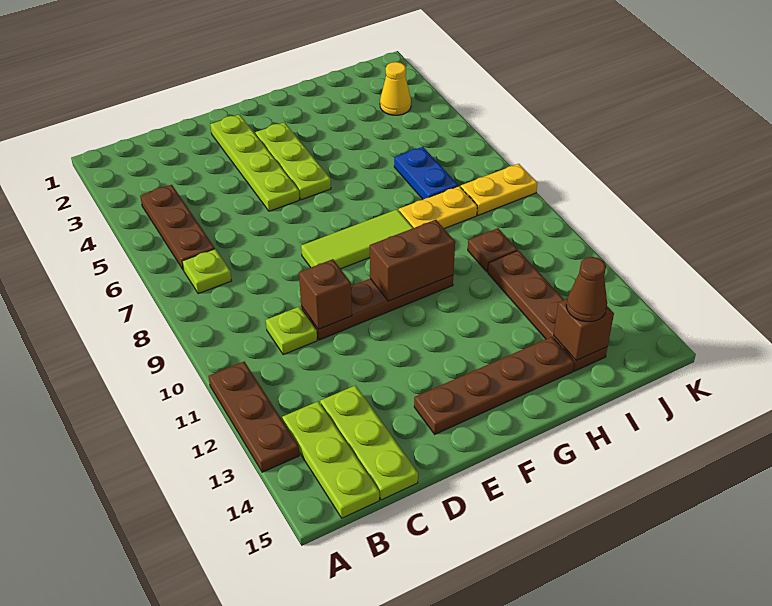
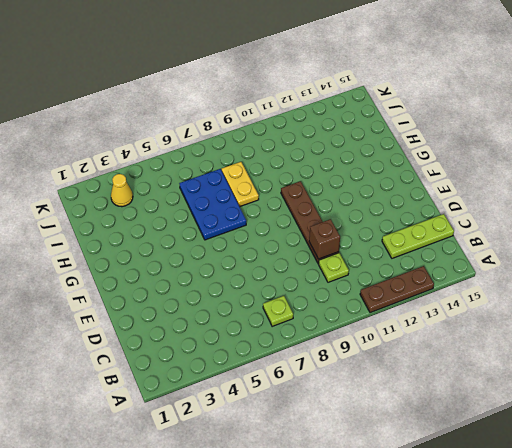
blue plate G6:I7 level 1 -> blue plate I6:I7 level 1
none -> brown plate B4:B6 level 1
none -> lime plate B13:B15 level 1
none -> lime plate E2:E5 level 1

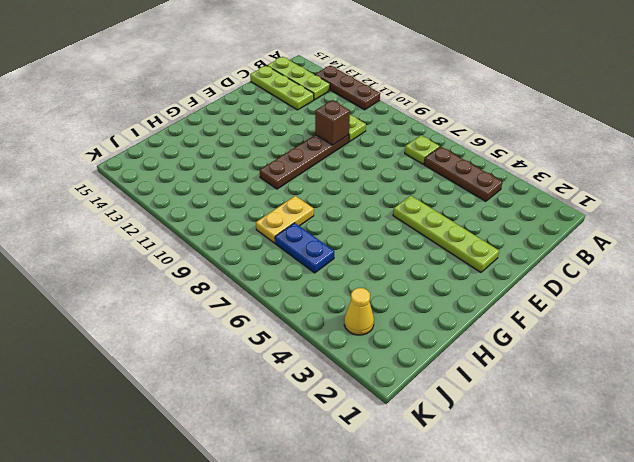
none -> lime tile E8:G8 level 1
none -> brown plate E14:H14 level 1
none -> lime plate F3:F5 level 1

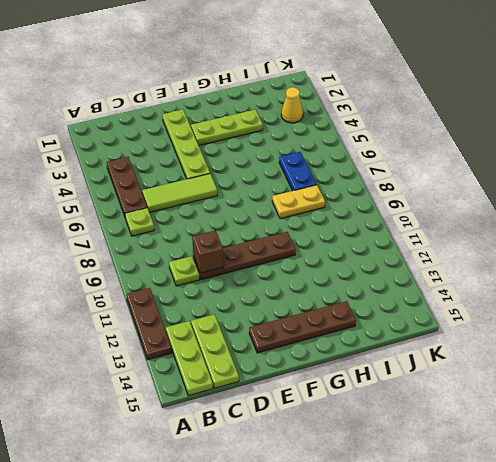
lime tile C6:E6 level 1 -> lime tile E8:G8 level 1
lime plate F3:H3 level 1 -> lime plate F3:F5 level 1
none -> brown plate I10 level 1
none -> brown plate I11:I14 level 1
none -> yellow plate J8:K8 level 1

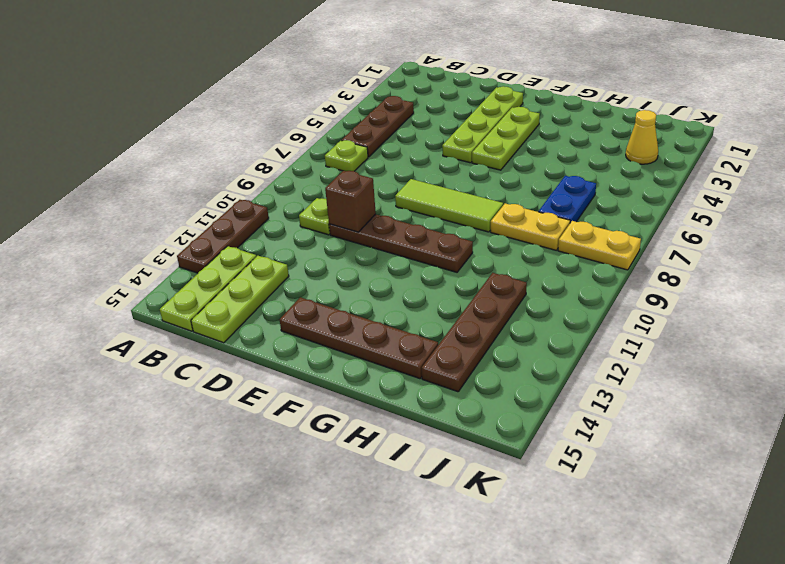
none -> brown plate I10 level 1
none -> brown brick F10:G10 level 2
none -> brown brick I14 level 2

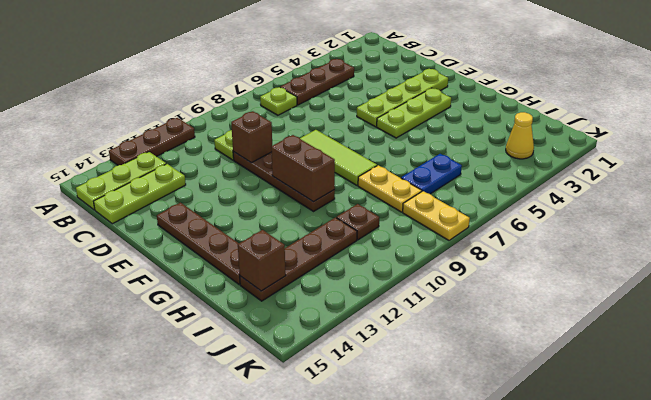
none -> brown cone I14 level 3

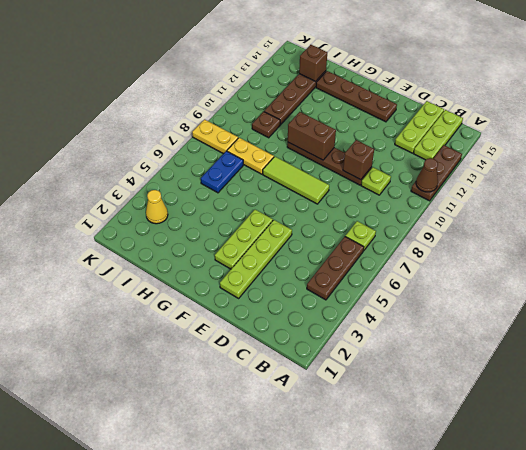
brown cone A11 level 2 -> brown cone I14 level 3

